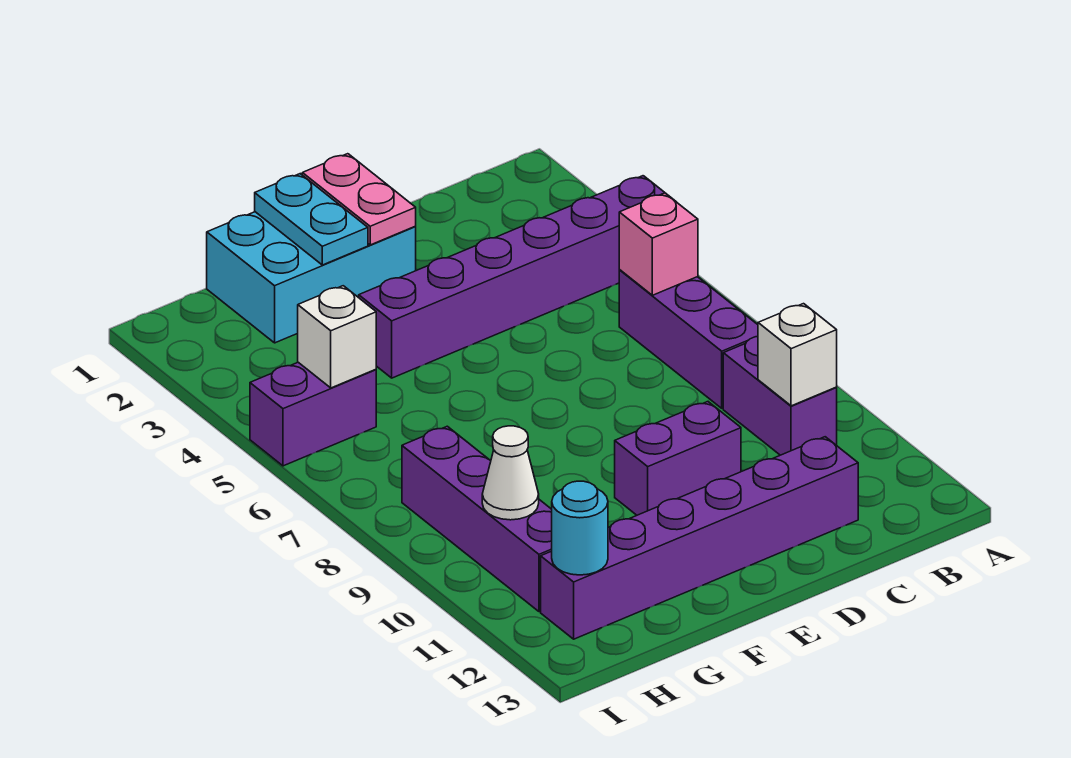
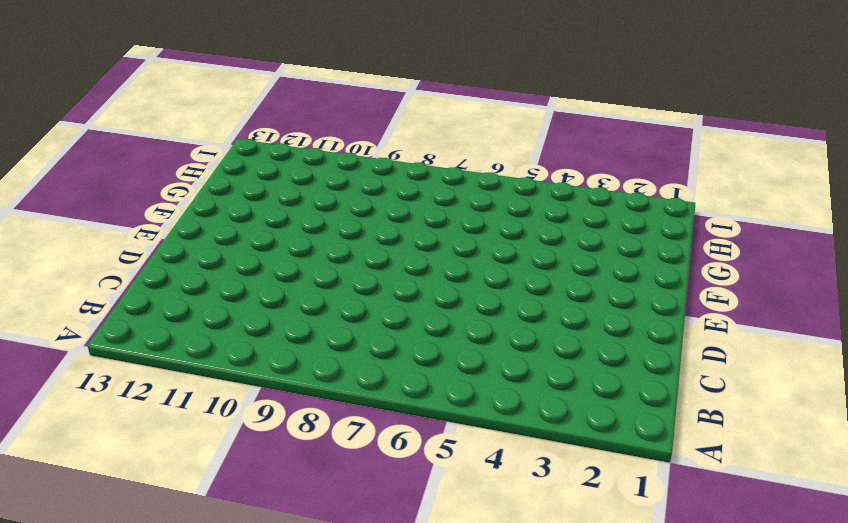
none -> purple brick A4:F4 level 1
none -> purple brick B6:B8 level 1
none -> purple brick B9:B10 level 1

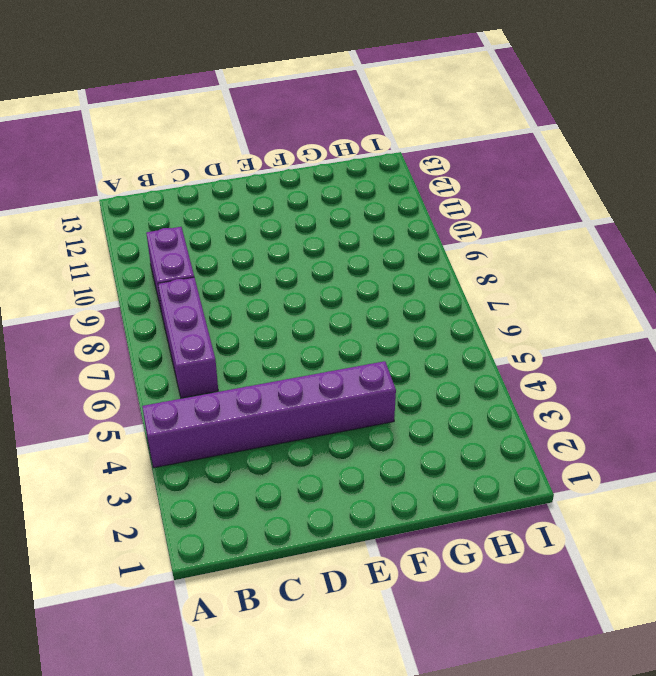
none -> purple brick C12:H12 level 1
none -> purple brick D10:E10 level 1
none -> cyan brick E1:G2 level 1

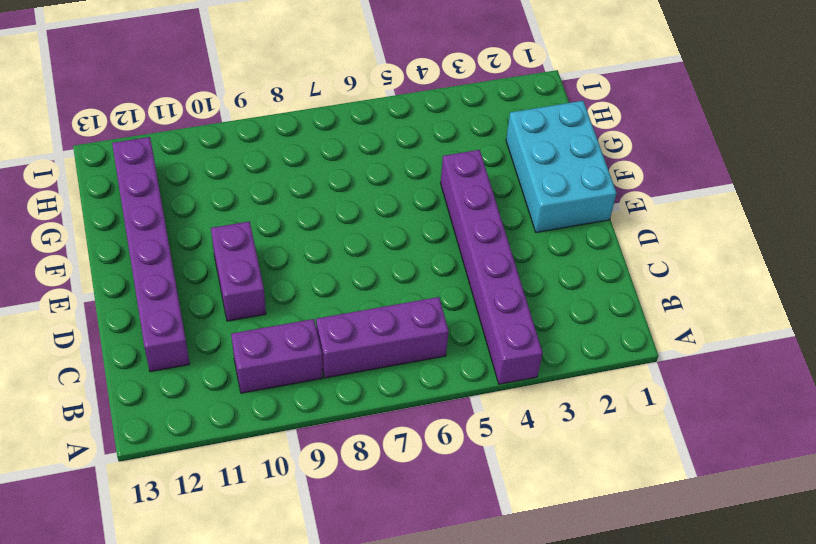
none -> purple brick H5:I5 level 1
none -> purple brick H8:H11 level 1
none -> pink brick B6 level 2

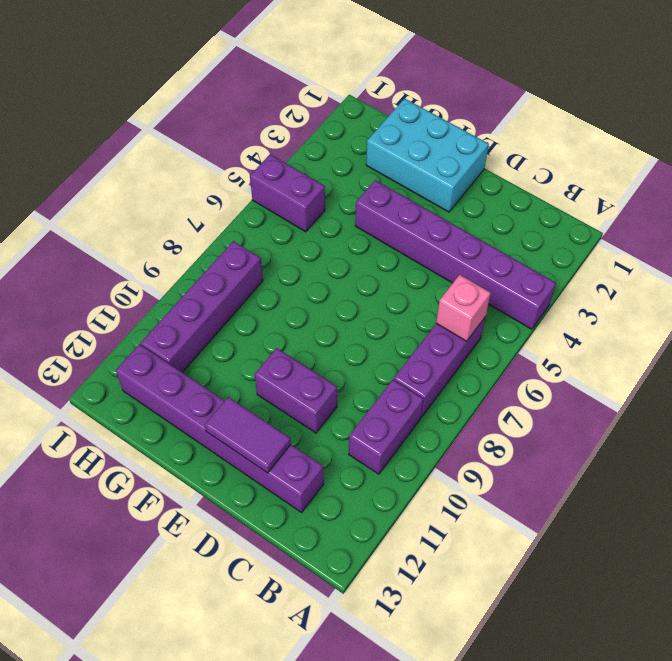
purple tile D12:E12 level 2 -> none
none -> white brick B10 level 2
none -> pink plate E1:E2 level 2
none -> cyan plate F1:F2 level 2

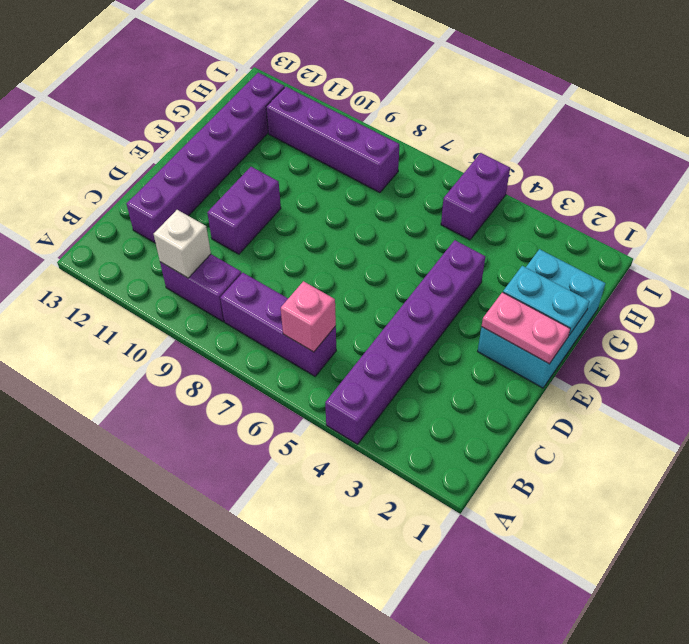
none -> white brick H5 level 2
none -> white cone H10 level 2
none -> cyan round brick H12 level 2

